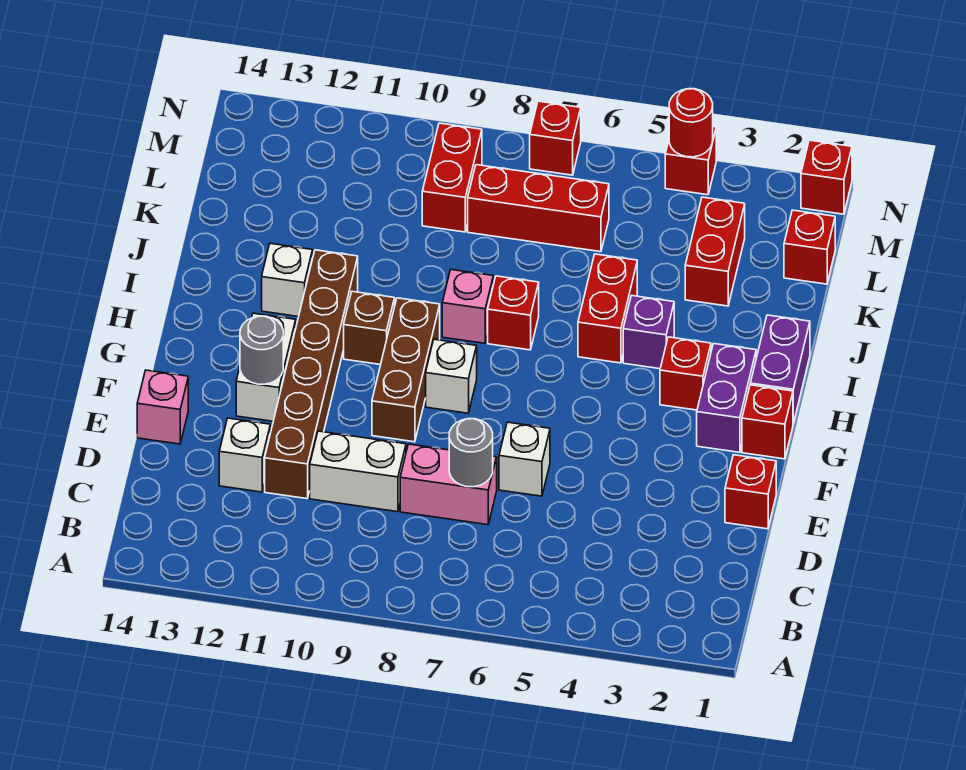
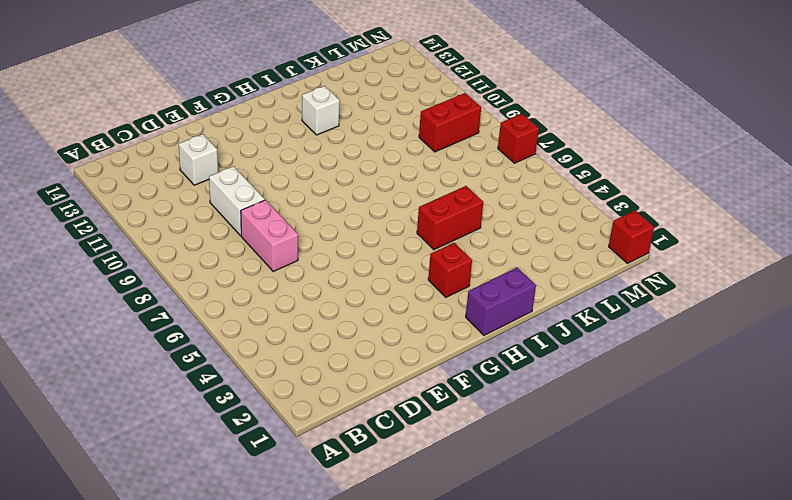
none -> brown brick D11:I11 level 1
none -> red brick E1 level 1
none -> white brick E6 level 1
none -> pink brick E14 level 1

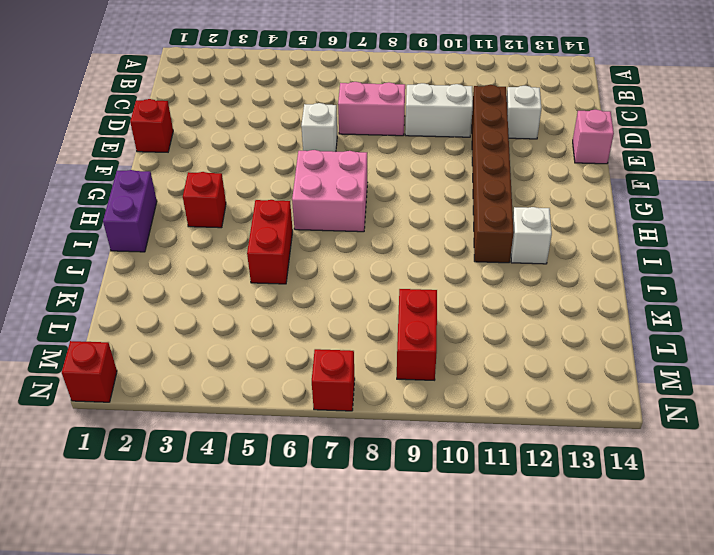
pink brick G6:H7 level 1 -> none
none -> brown brick F9:H9 level 1
none -> white brick F12:G12 level 1
none -> red brick G1 level 1
none -> purple brick G2:H2 level 1

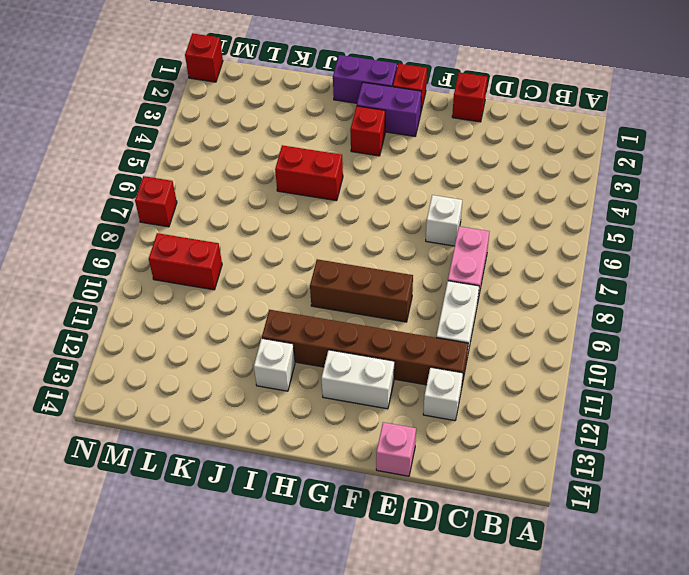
none -> white brick G8 level 1
none -> brown brick H10 level 1
none -> purple brick I4 level 1
none -> red brick I7 level 1

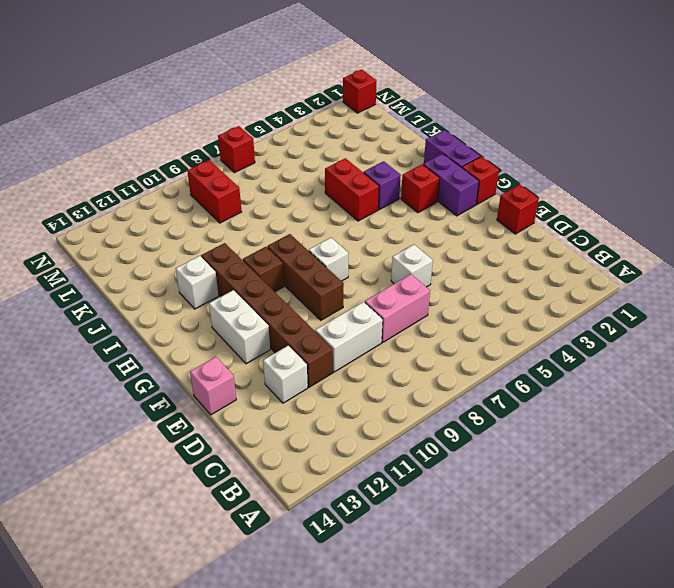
none -> red brick I7 level 1
none -> pink brick I8 level 1
none -> red brick K3:L3 level 1
none -> red brick L1 level 1

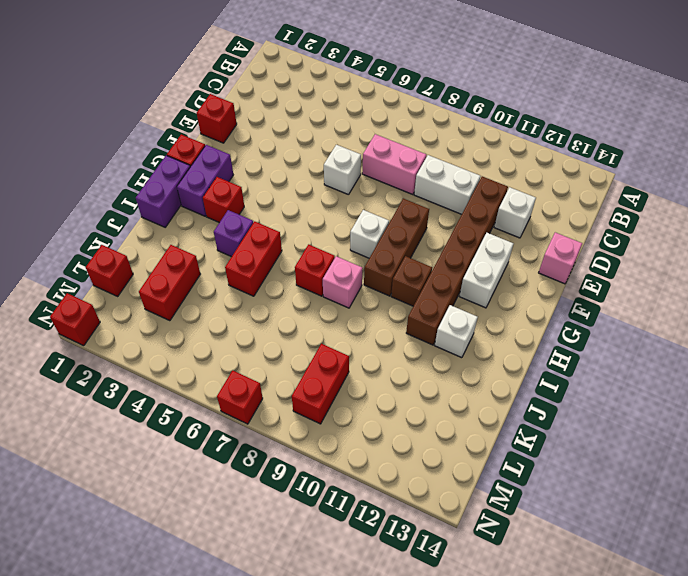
none -> red brick L6:L8 level 1
none -> red brick N4 level 1
none -> grey round brick D7 level 2
none -> grey round brick F12 level 2

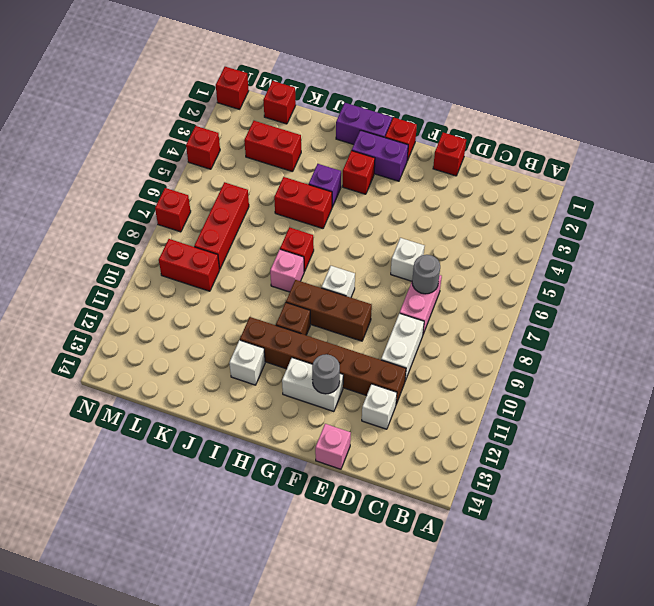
none -> red round brick N4 level 2

